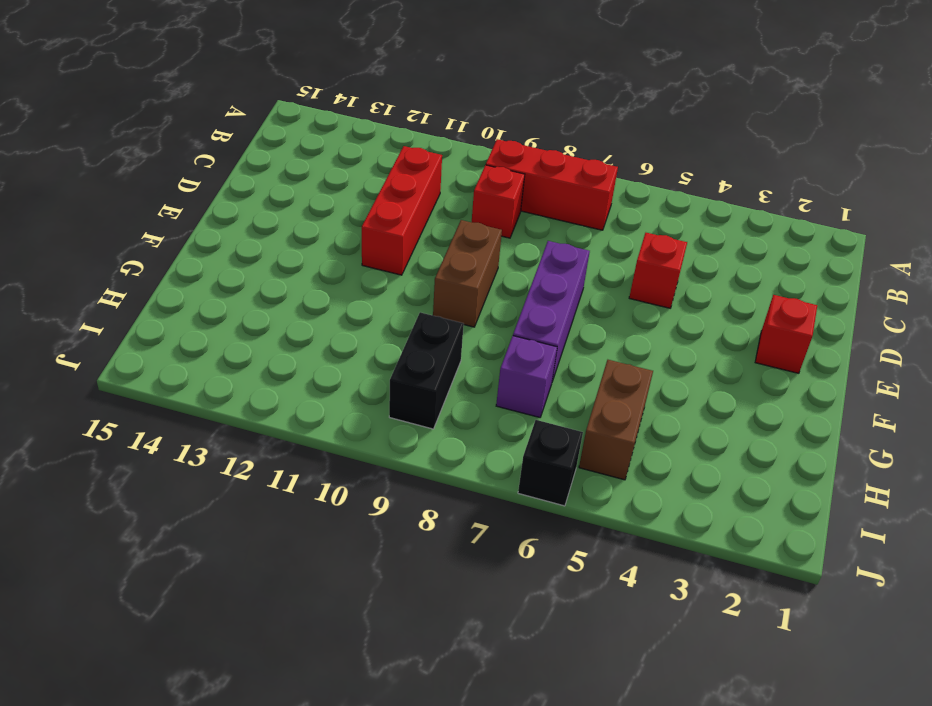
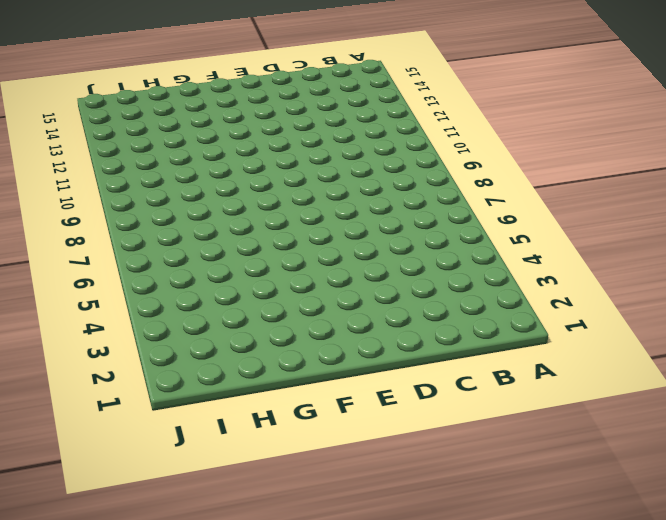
none -> red brick B7:B9 level 1
none -> red brick C9 level 1

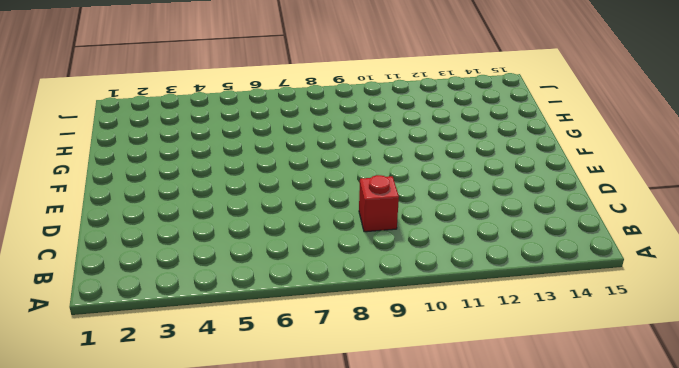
none -> red brick B7:B9 level 1
none -> red brick C11:E11 level 1

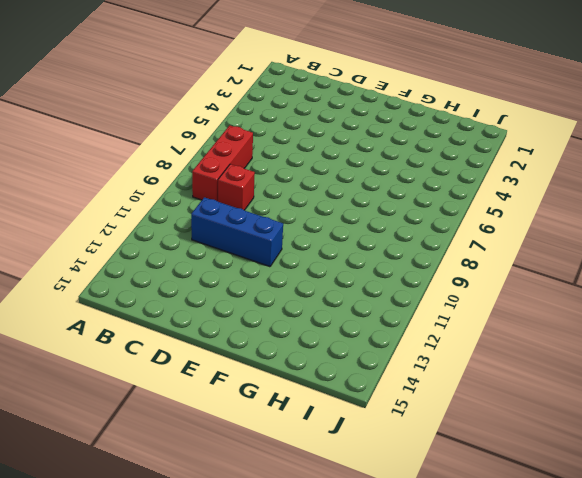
blue brick C11:E11 level 1 -> red brick C11:E11 level 1
none -> red brick D5 level 1
none -> red brick E2 level 1

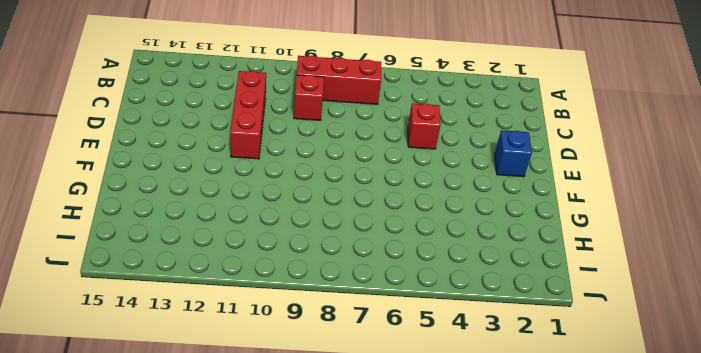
blue brick E2 level 1 -> red brick E2 level 1
none -> purple brick E7:G7 level 1
none -> brown brick E9:F9 level 1

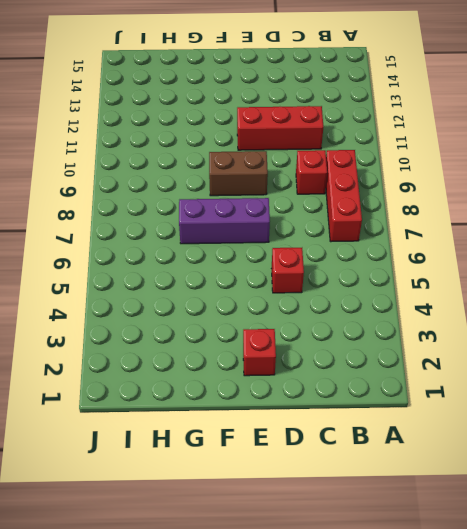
none -> brown brick H5:I5 level 1
none -> purple brick H7 level 1

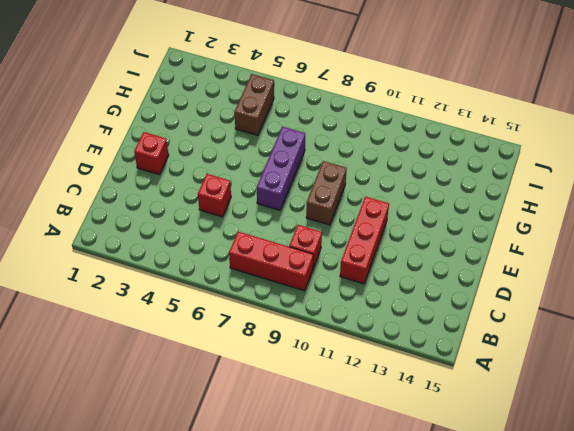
none -> purple brick H7 level 1
none -> black brick H9:I9 level 1

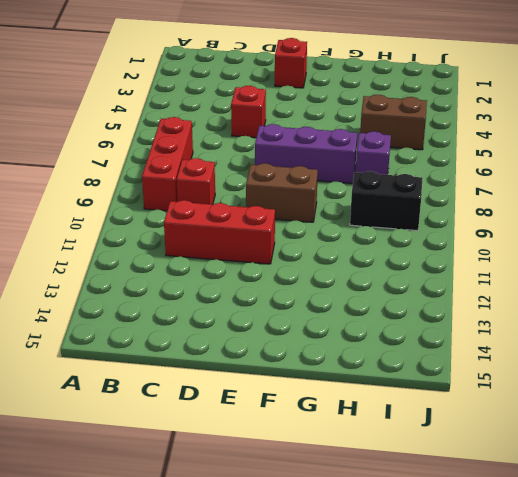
none -> black brick J6 level 1

